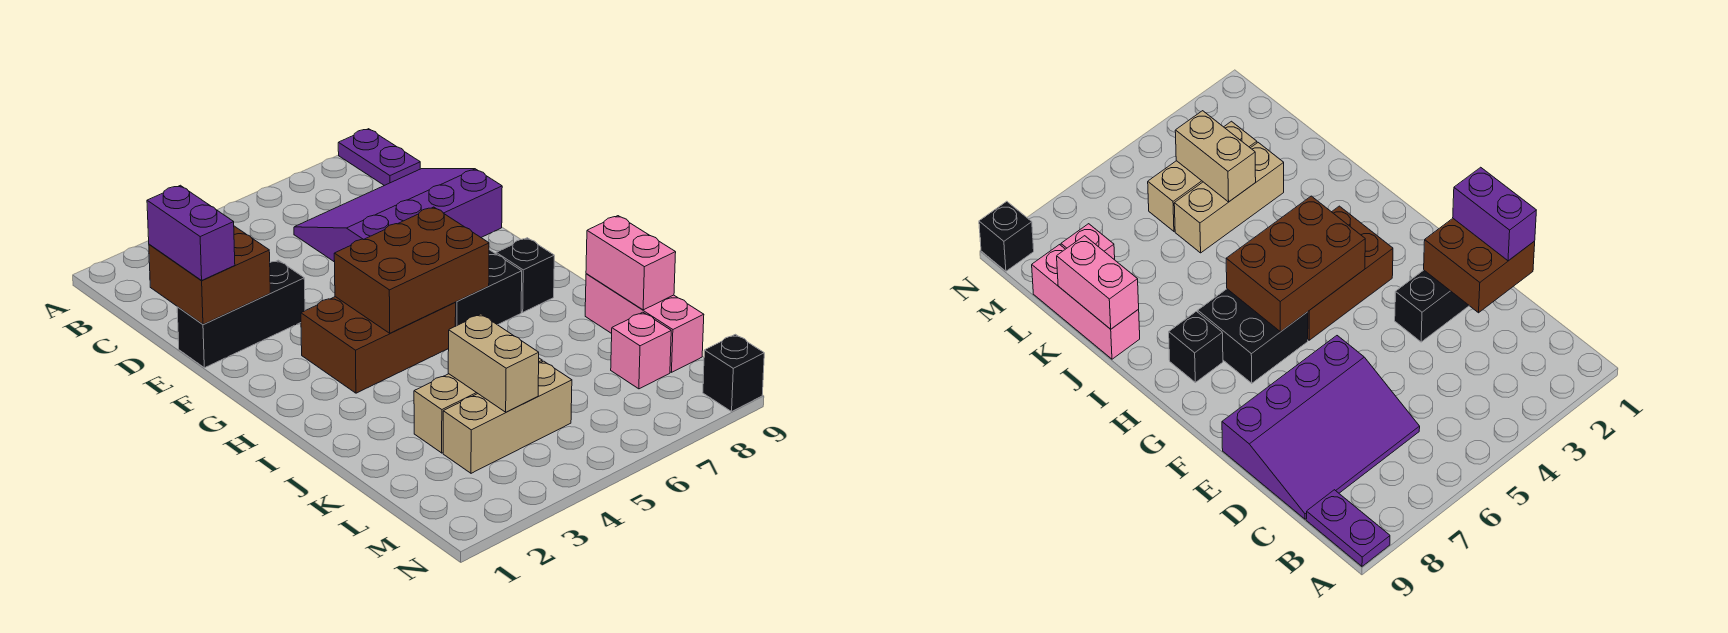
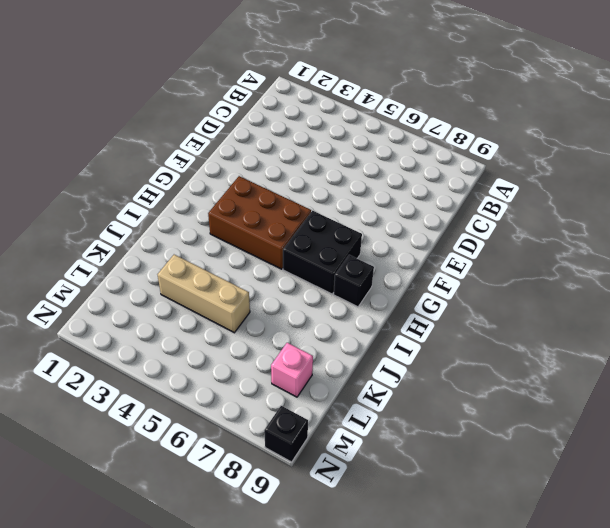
none -> purple plate A9:B9 level 1
none -> purple slope C6:E9 level 1 top E
none -> black brick E1:E3 level 1

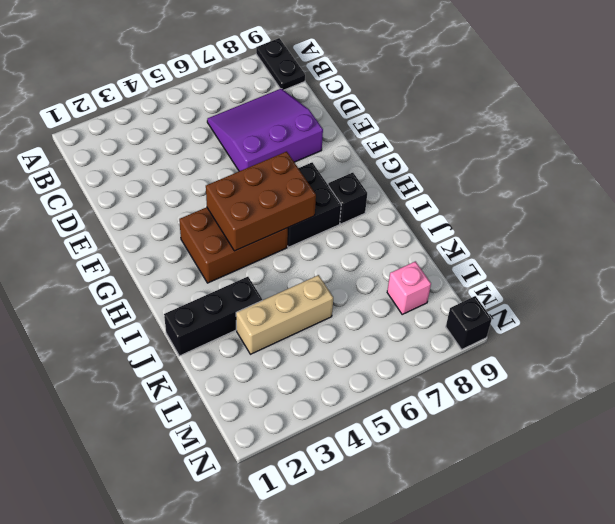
black plate A9:B9 level 1 -> purple plate A9:B9 level 1
purple slope C6:E8 level 1 top E -> purple slope C6:E9 level 1 top E
black brick J1:J3 level 1 -> black brick E1:E3 level 1
none -> pink brick J9:L9 level 1
none -> tan brick L3:L5 level 1
none -> brown brick D1:E2 level 2

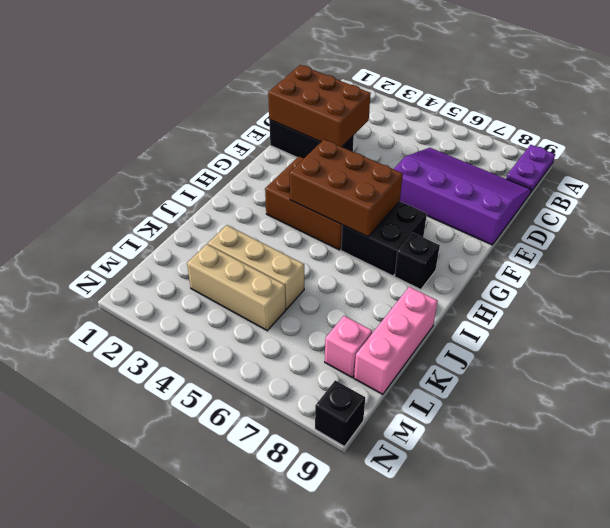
brown brick D1:E3 level 2 -> brown brick D1:E2 level 2
none -> pink brick J9:K9 level 2
none -> tan brick K4:L4 level 2
none -> purple brick D1:E1 level 3

